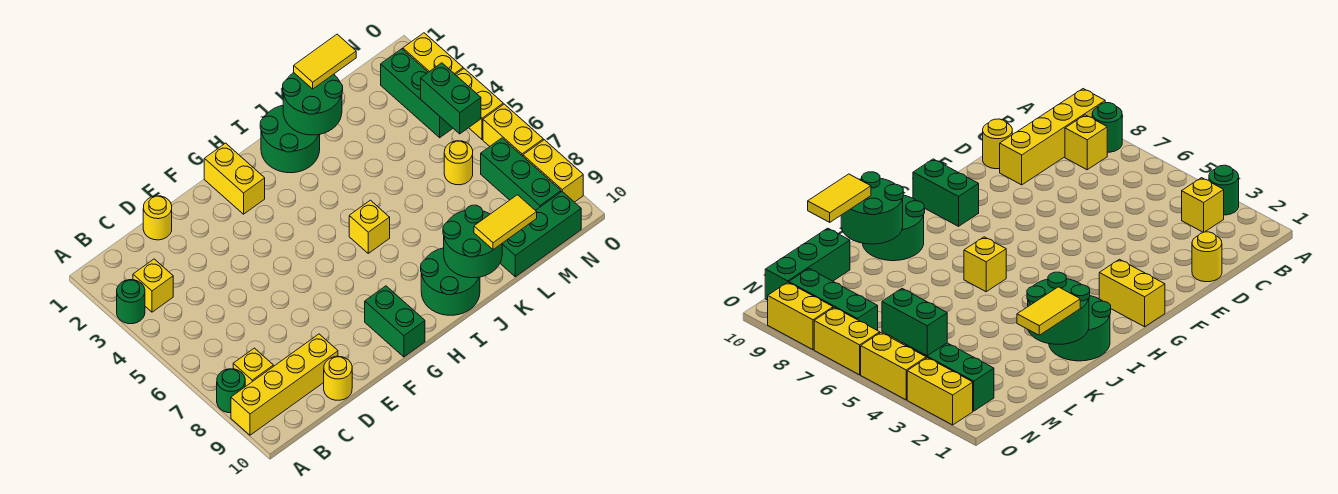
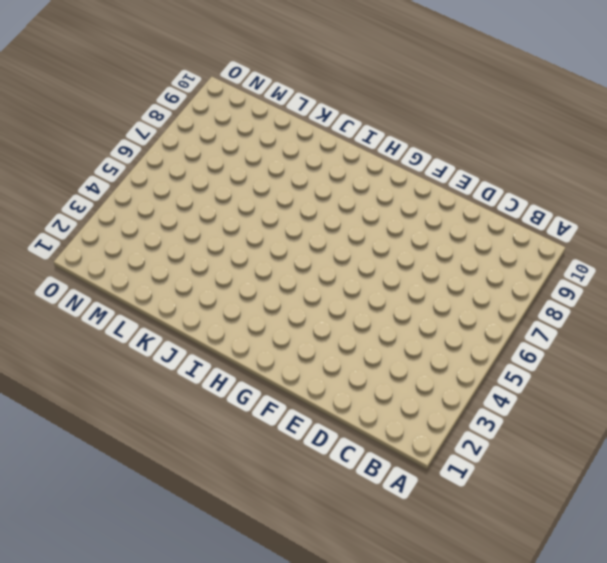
none -> green round brick A3 level 1
none -> green round brick A8 level 1
none -> yellow brick A9:D9 level 1

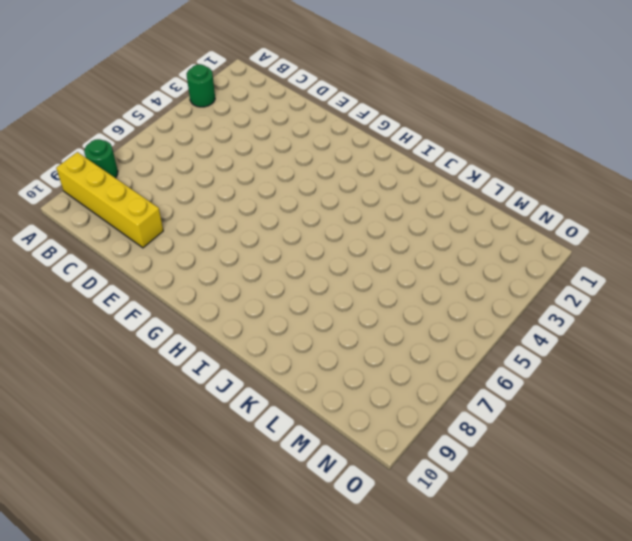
none -> yellow brick B3 level 1
none -> yellow brick B8 level 1
none -> yellow round brick D1 level 1

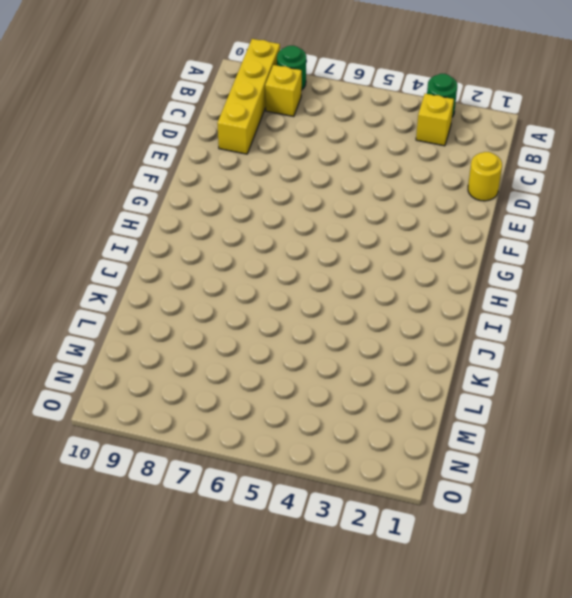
none -> yellow round brick D10 level 1
none -> yellow brick G1:G2 level 1
none -> green brick G9:G10 level 1

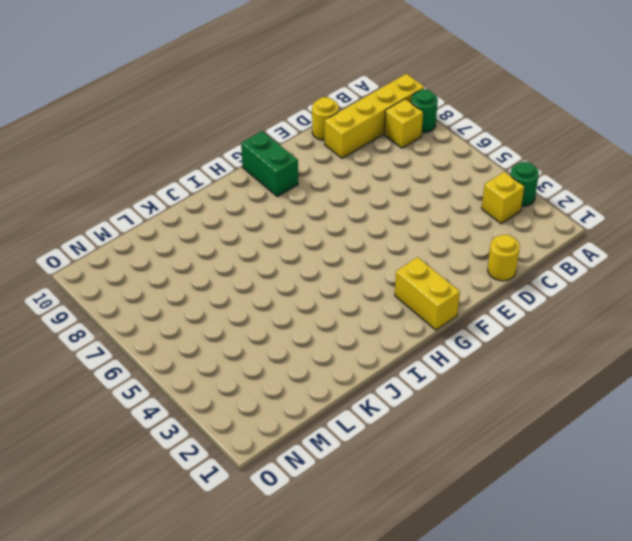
none -> green round brick I1:J2 level 1
none -> yellow brick I6 level 1
none -> green round brick I9:J10 level 1

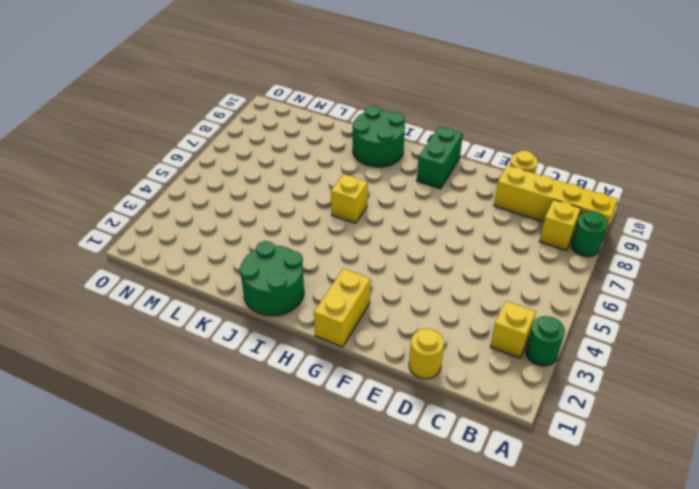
none -> green brick L10:N10 level 1
none -> yellow round brick M6 level 1
none -> green brick N2:N4 level 1

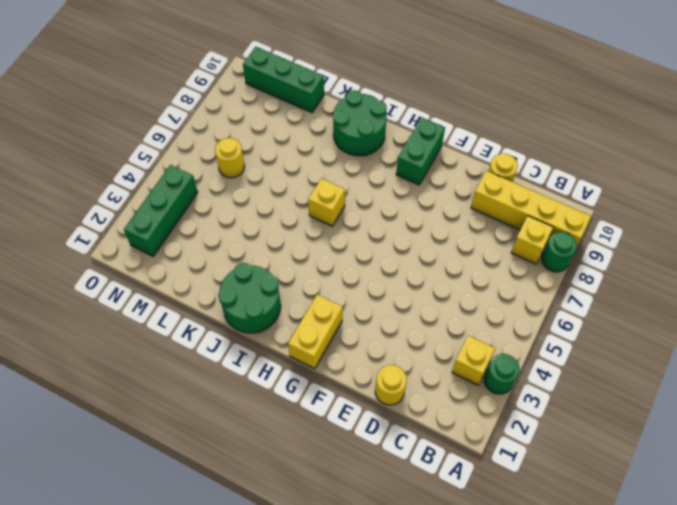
none -> green brick N7:N9 level 1
none -> yellow brick O2:O3 level 1
none -> yellow brick O4:O5 level 1

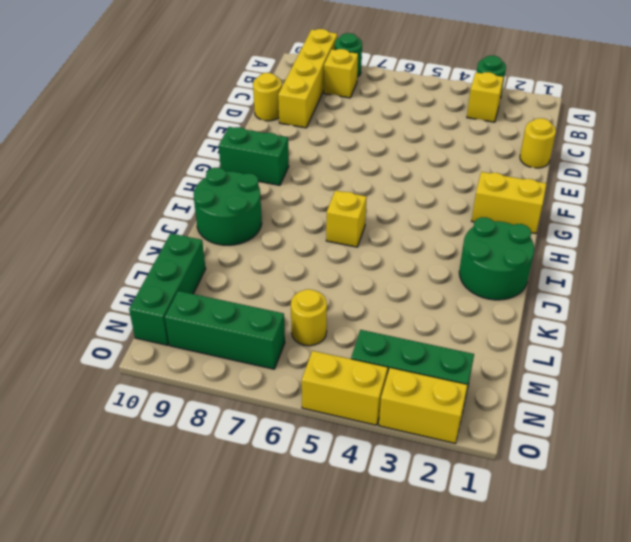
none -> yellow brick O6:O7 level 1
none -> yellow brick O8:O9 level 1
none -> green round brick J1:K2 level 2

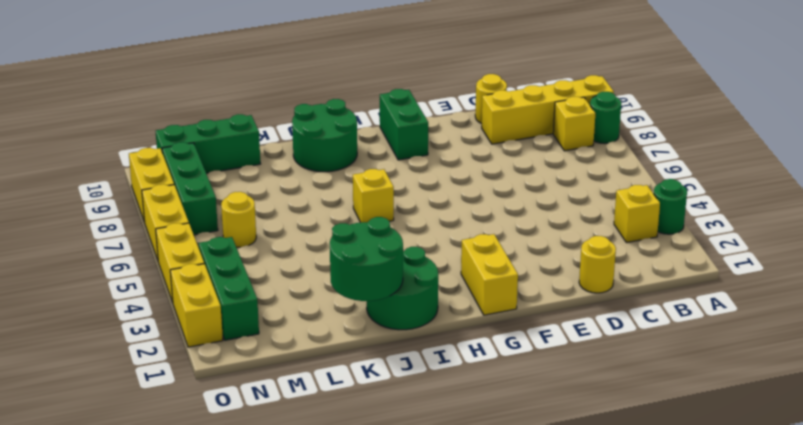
none -> green round brick J9:K10 level 2
none -> green brick N4:N5 level 2
none -> yellow tile K1:L1 level 3

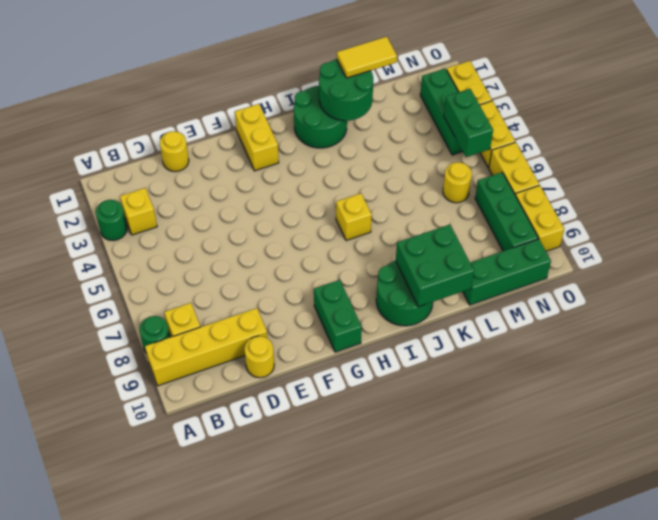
green brick J9:K10 level 2 -> green round brick J9:K10 level 2
none -> yellow tile K10:L10 level 3

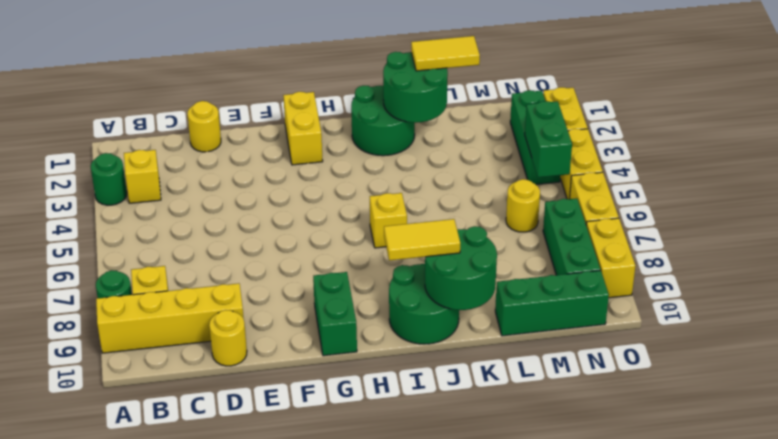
yellow tile I9:J9 level 3 -> yellow tile K10:L10 level 3

